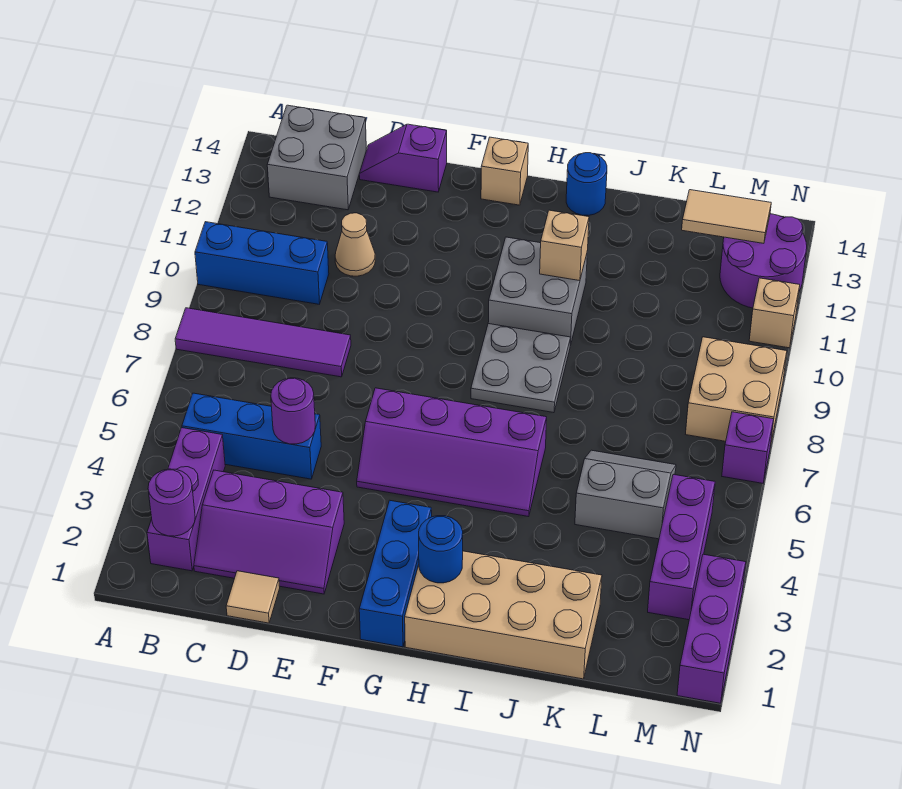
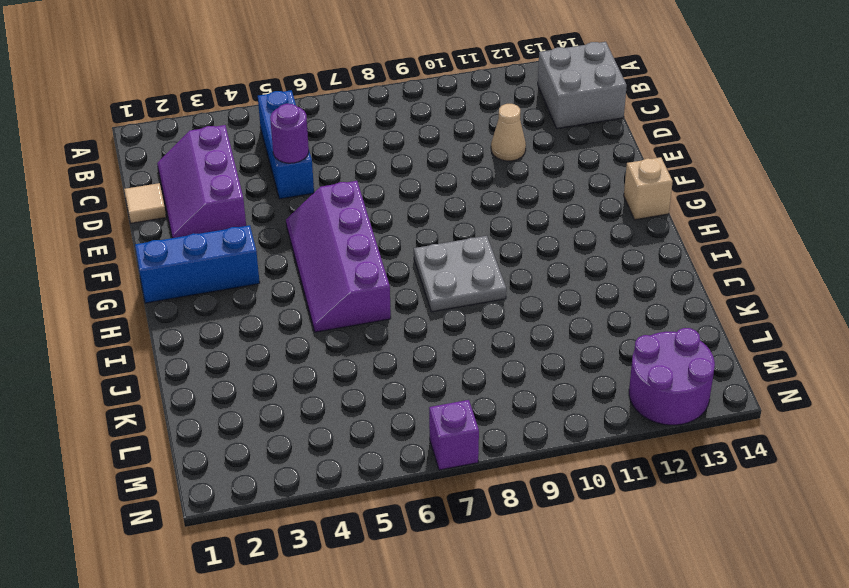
none -> purple tile A8:D8 level 1
none -> blue brick A10:C10 level 1
none -> purple brick B2:B4 level 1

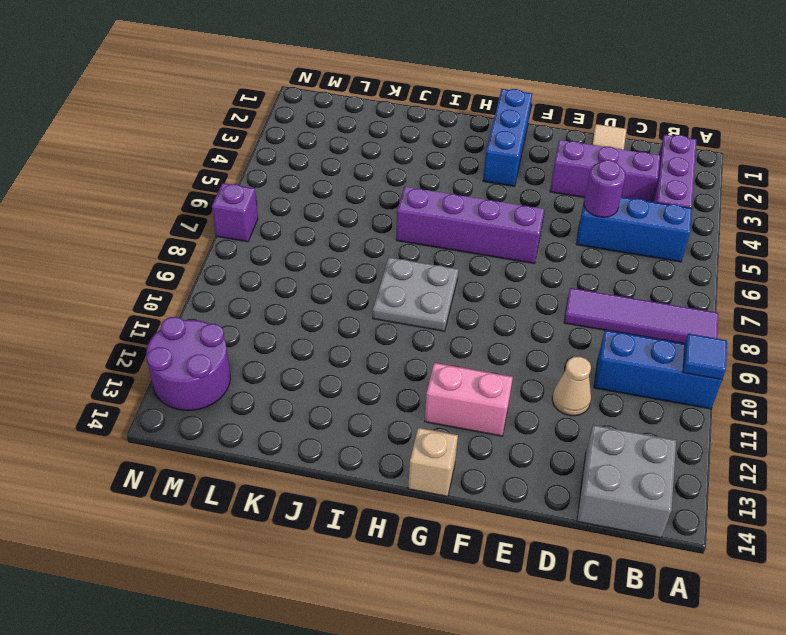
blue tile A10 level 2 -> none
pink brick F12:G12 level 1 -> none
none -> purple slope D14:E14 level 1 top E
none -> tan brick H1:K2 level 1
none -> grey brick H10:I11 level 1

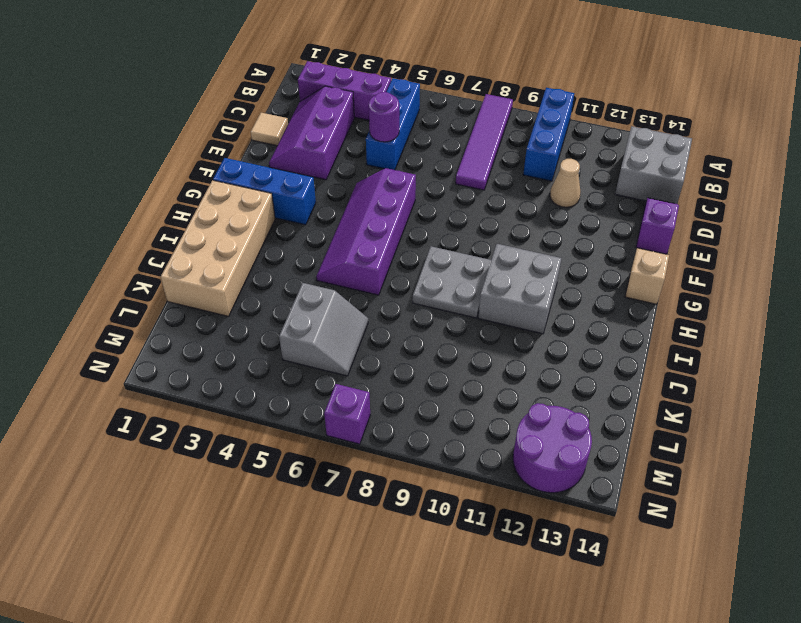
none -> blue round brick I14 level 1
none -> purple brick M3:M5 level 1
none -> tan brick M8:N9 level 1

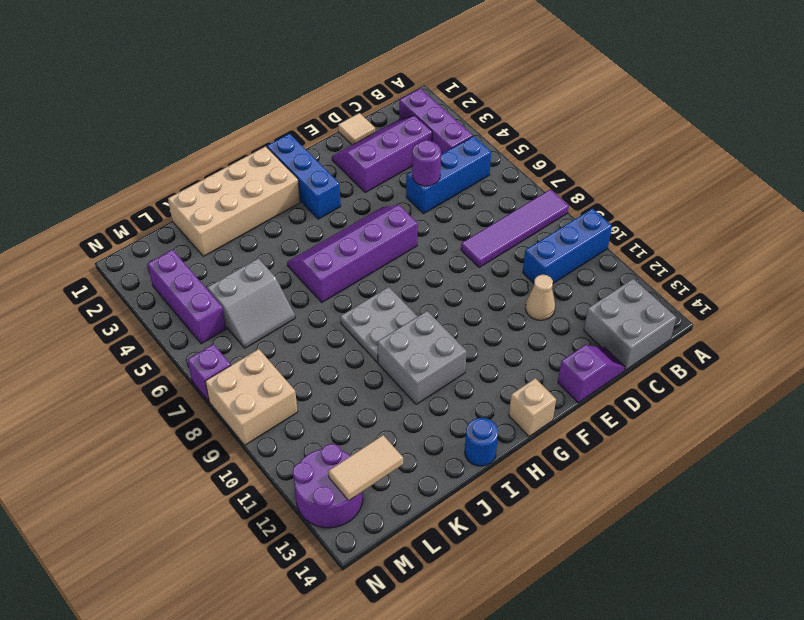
none -> purple brick N1:N3 level 1
none -> tan brick N11 level 1
none -> purple round brick B2 level 2

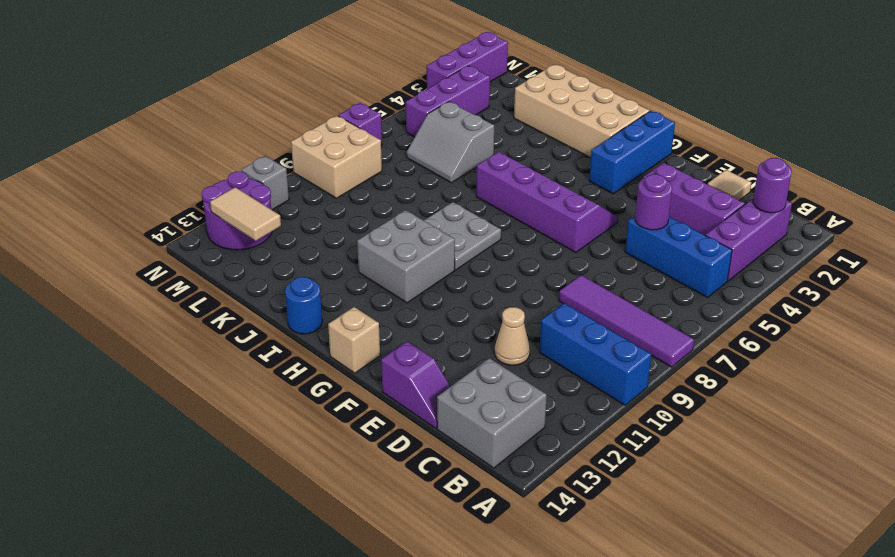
grey brick N11 level 1 -> tan brick N11 level 1
none -> blue round brick H2 level 2
none -> tan brick I11 level 2

